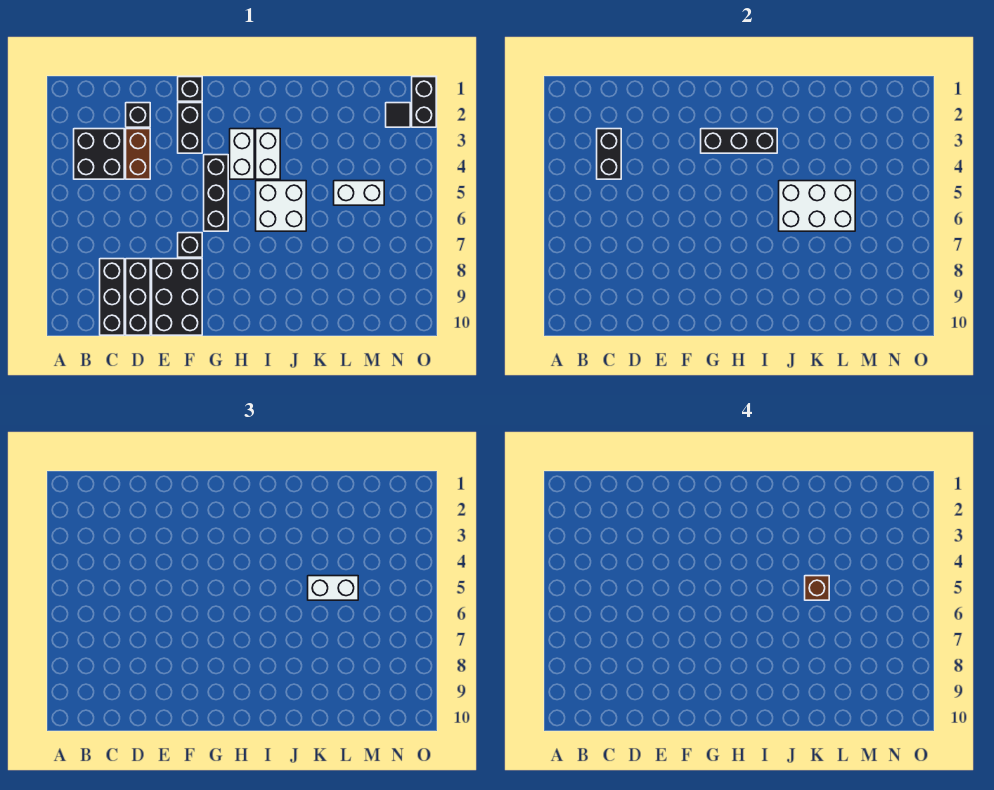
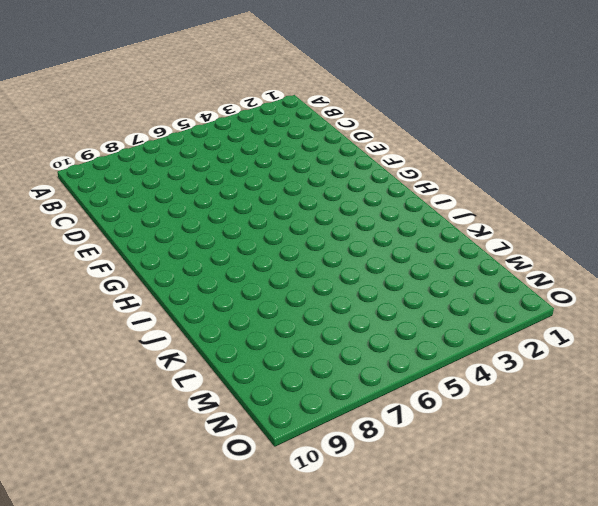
none -> black brick B3:C4 level 1
none -> black brick C8:C10 level 1
none -> black brick D2 level 1

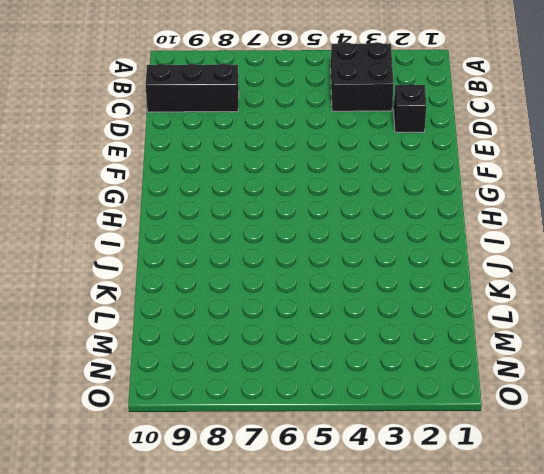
none -> brown brick D3:D4 level 1
none -> black brick D8:D10 level 1
none -> black brick E8:F10 level 1

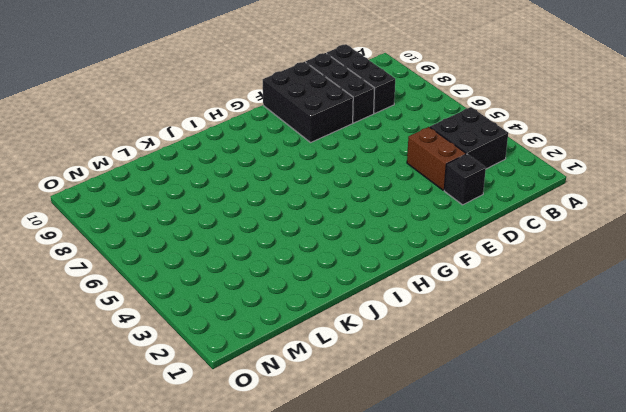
none -> black brick F1 level 1
none -> black brick F2:F3 level 1
none -> black brick F7 level 1

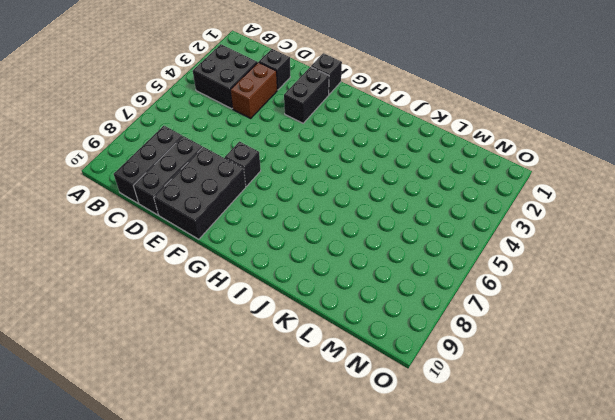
none -> black brick G4:G6 level 1
none -> white brick H3:H4 level 1
none -> white brick I3:I4 level 1

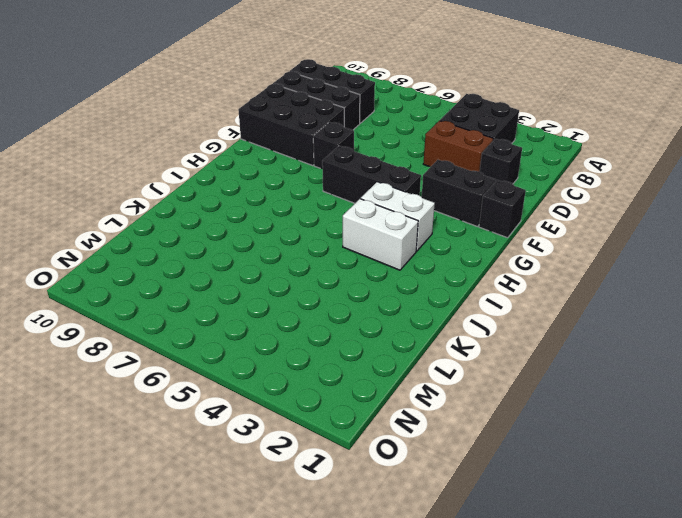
none -> white brick I5:J6 level 1
none -> white brick L5:M5 level 1
none -> black tile N2 level 1

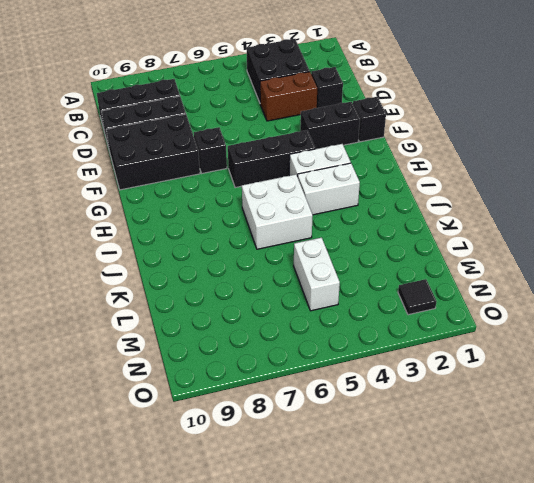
none -> black brick O1:O2 level 1
none -> black brick C3:C4 level 2
none -> black brick G3:I3 level 2

